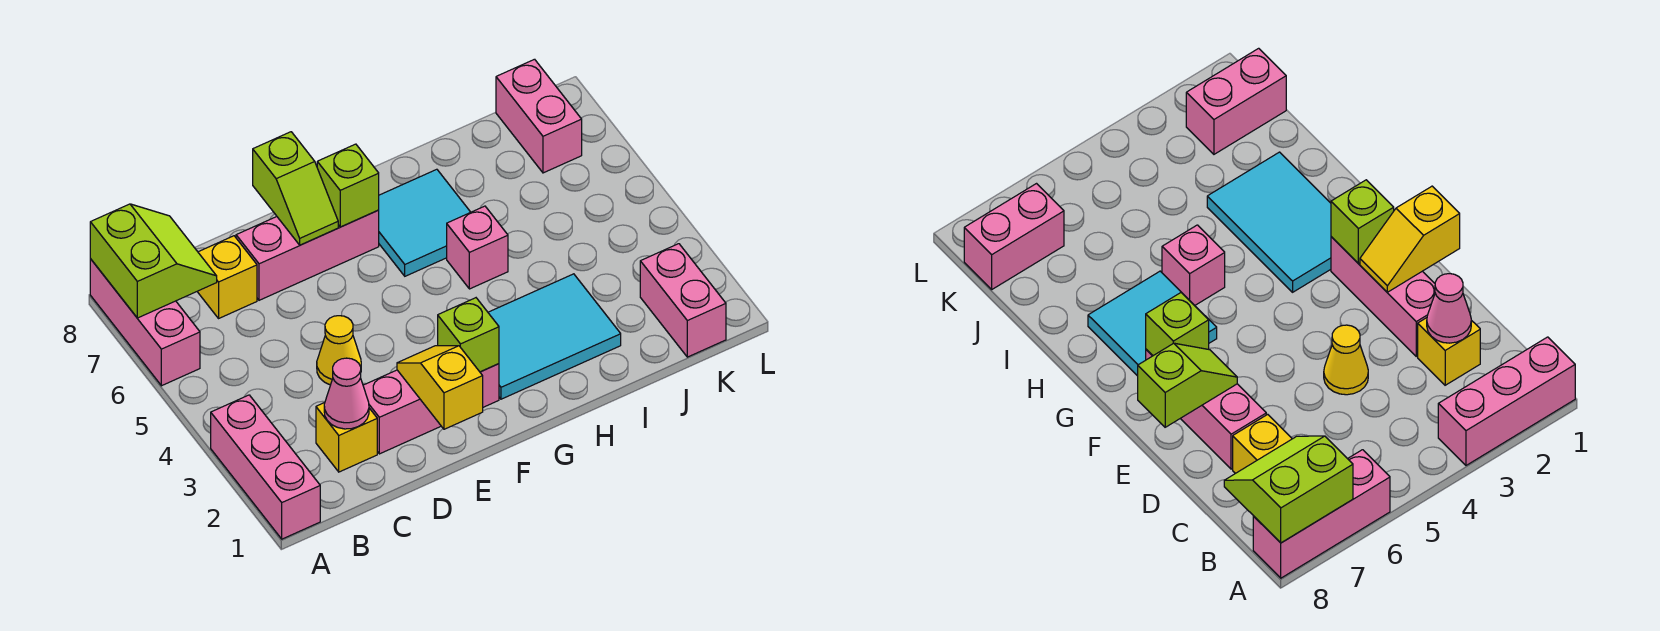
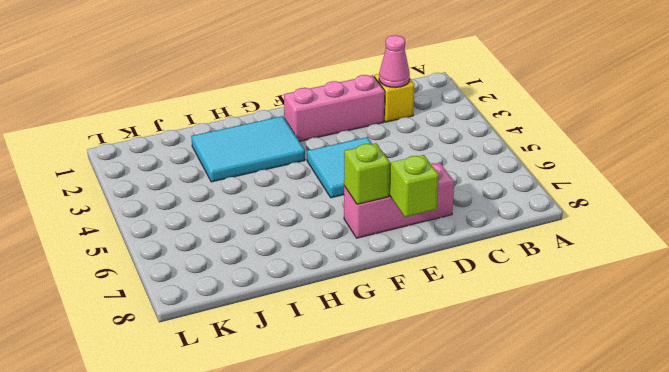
cyan tile E4:F5 level 1 -> cyan tile G6:H7 level 1
none -> pink brick A1:A3 level 1
none -> pink brick A6:A8 level 1
none -> yellow brick C7 level 1

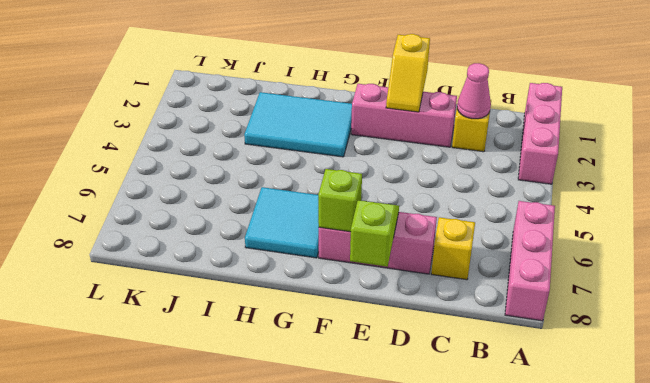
none -> yellow cone D4 level 1
none -> pink brick H5 level 1
none -> pink brick K1:K2 level 1

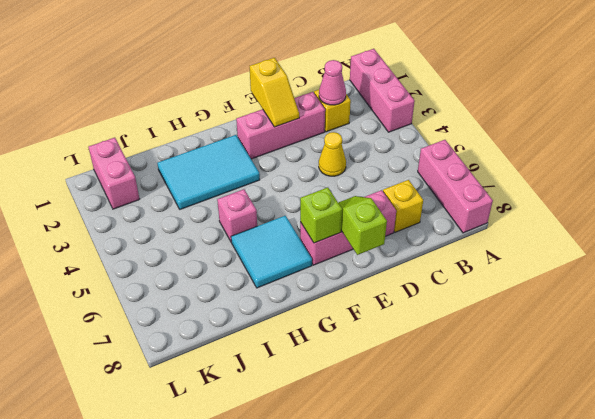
none -> pink brick K7:K8 level 1
none -> lime slope A7:B8 level 2 top A
none -> lime brick F2 level 2

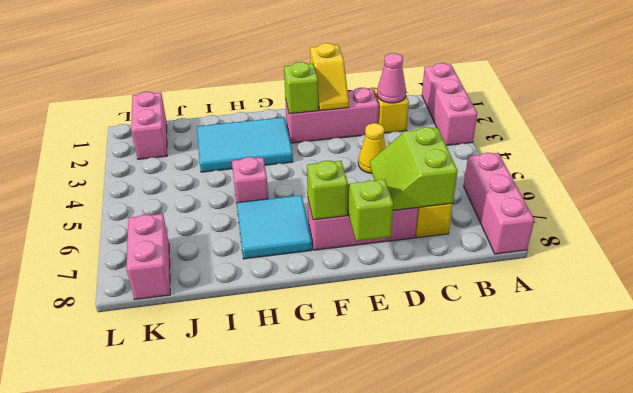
lime slope C6:D7 level 2 top C -> lime slope A7:B8 level 2 top A

